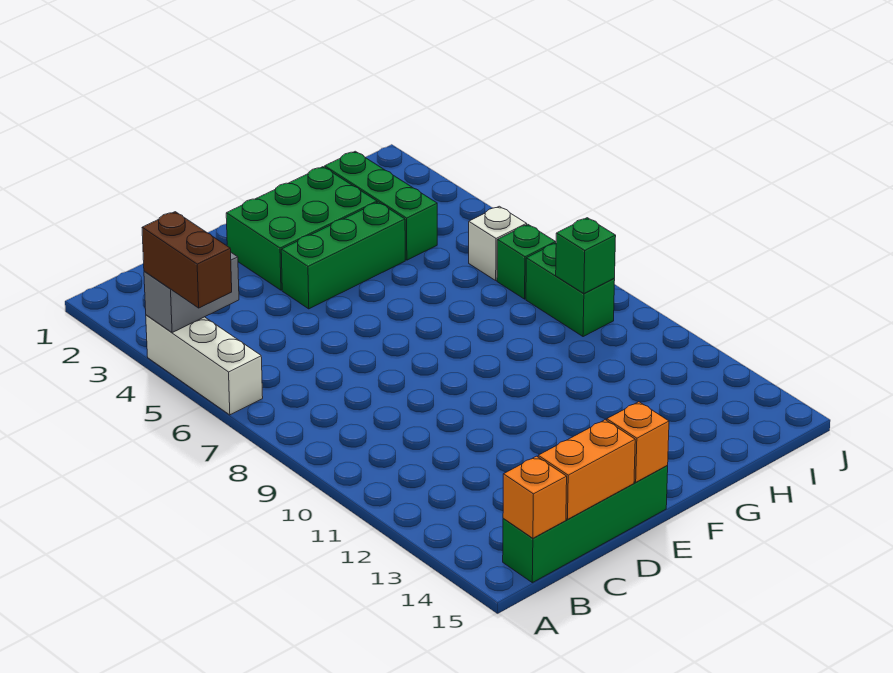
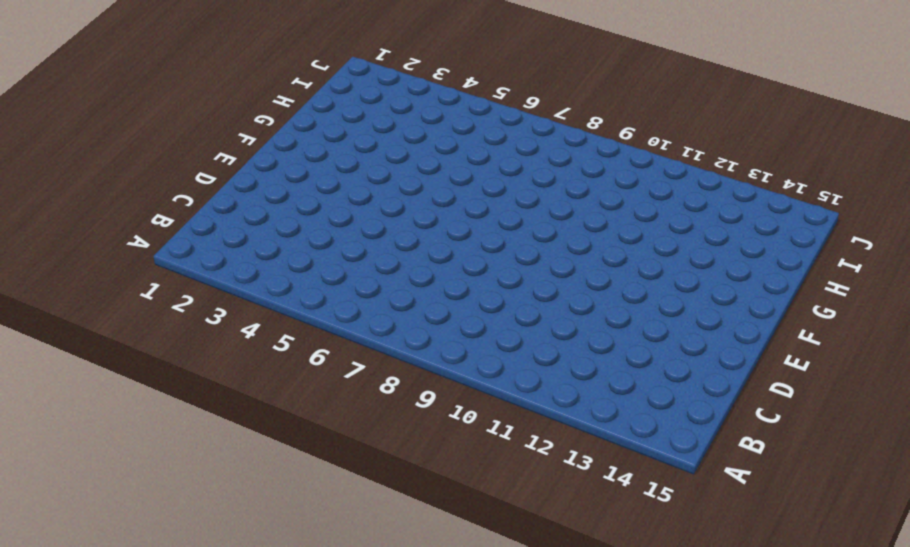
none -> white brick A4:A6 level 1
none -> green brick B15:E15 level 1
none -> green brick E2:G3 level 1

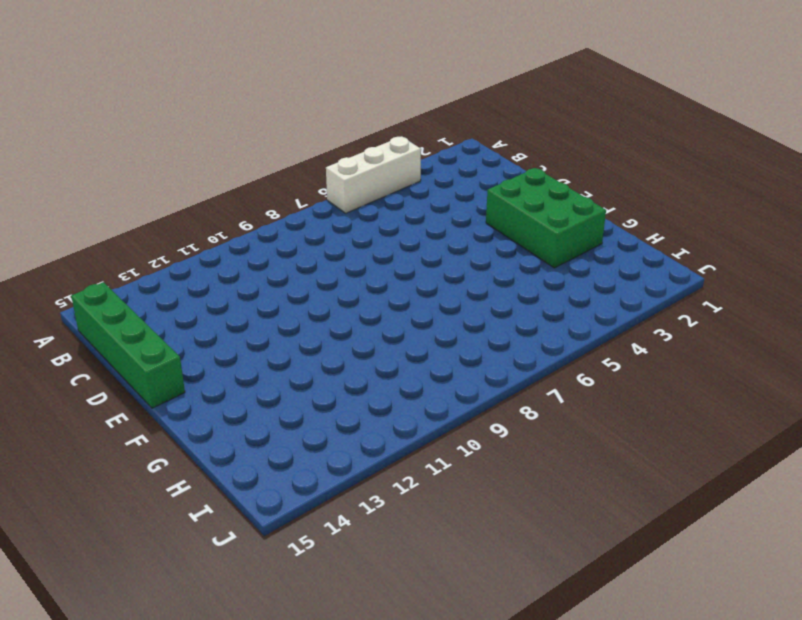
none -> green brick E4:G4 level 1
none -> green brick H2:H4 level 1
none -> white brick I6 level 1

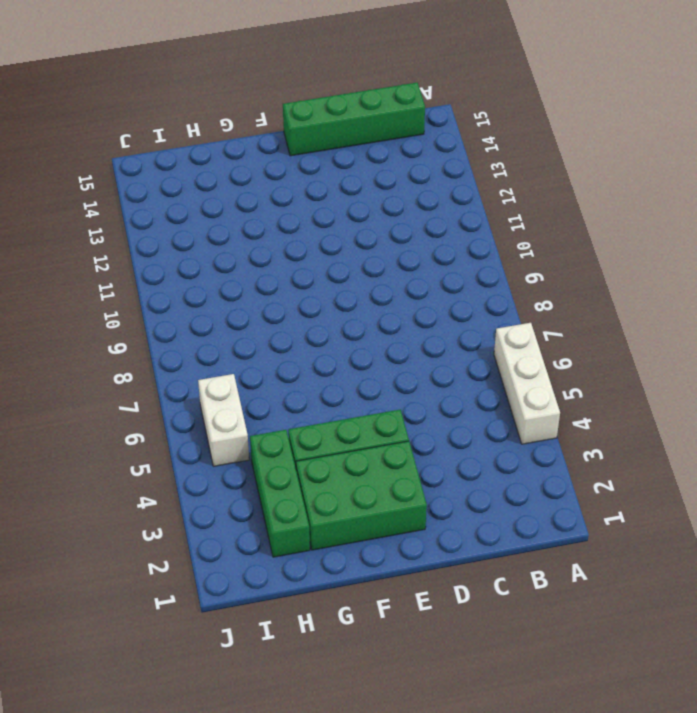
white brick I5:I6 level 1 -> white brick I6 level 1
none -> green brick I7 level 1
none -> green brick I8:I9 level 1
none -> grey brick A4:B4 level 2

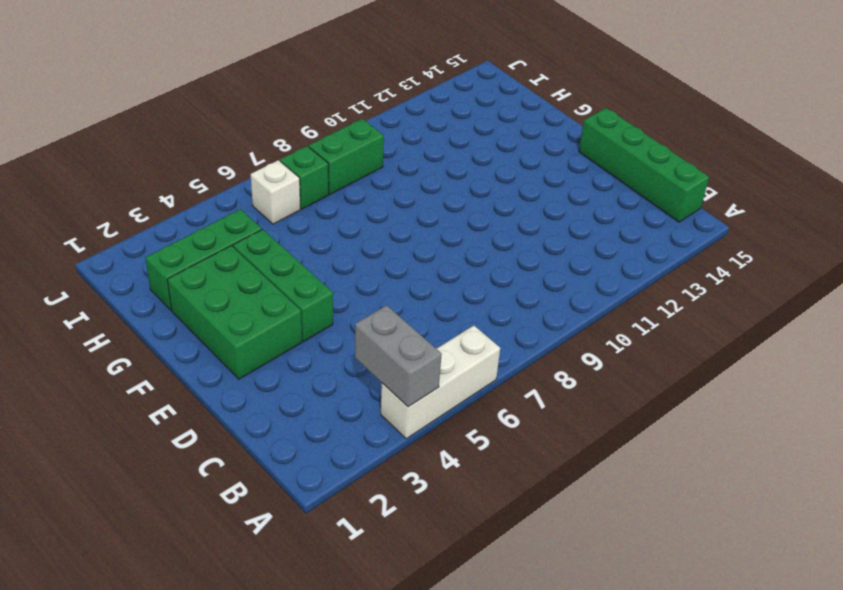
none -> orange brick B15 level 2
none -> orange brick C15:D15 level 2
none -> orange brick E15 level 2

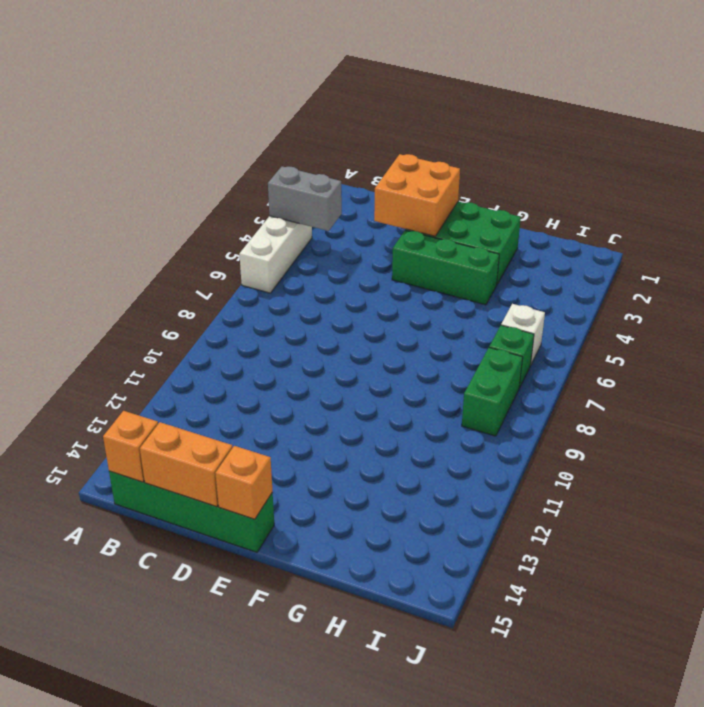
orange brick D2:E3 level 2 -> none
none -> green brick H2:H4 level 1
none -> green brick I9 level 2
none -> brown brick A4:A5 level 3

